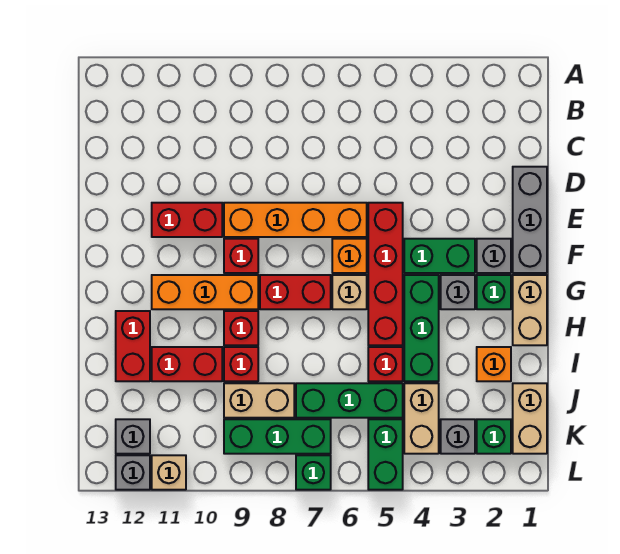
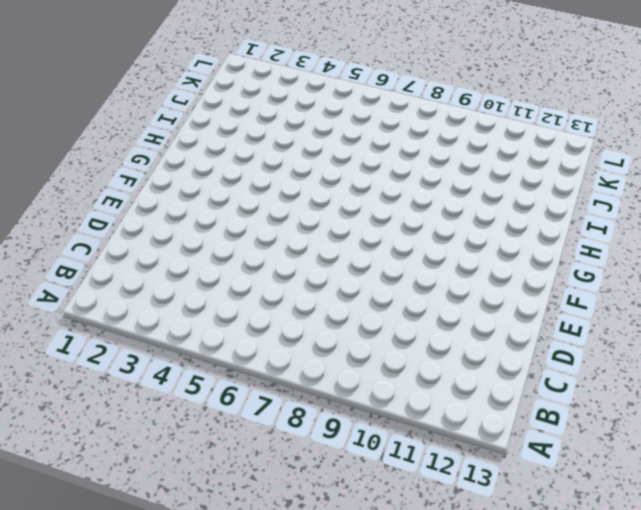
none -> grey brick D1:F1 level 1
none -> red brick E5:H5 level 1
none -> orange brick E6:E9 level 1
none -> red brick E10:E11 level 1

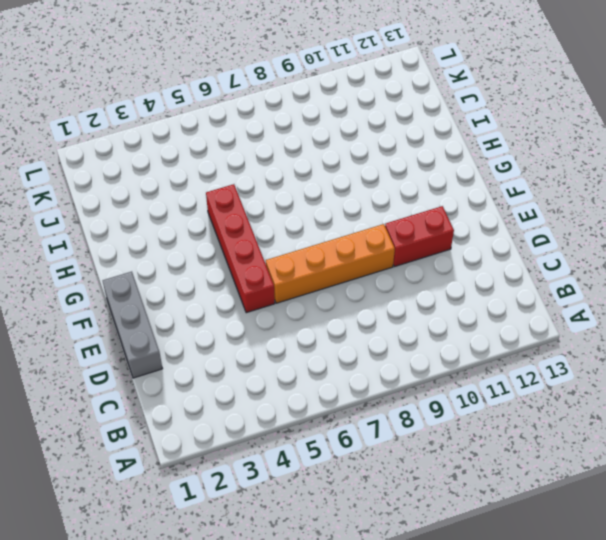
none -> grey brick F2 level 1
none -> green brick F3:F4 level 1
none -> orange brick F6 level 1
none -> red brick F9 level 1

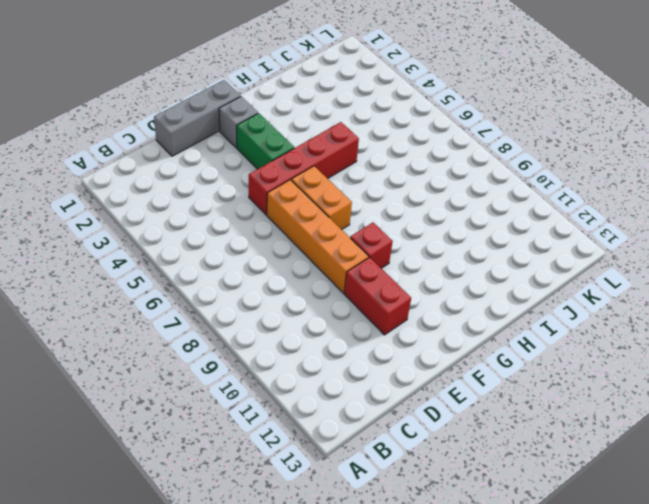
orange brick F6:F7 level 1 -> orange brick F6 level 1
none -> tan brick G1:H1 level 1
none -> green brick G2 level 1
none -> grey brick G3 level 1
none -> green brick G4:I4 level 1

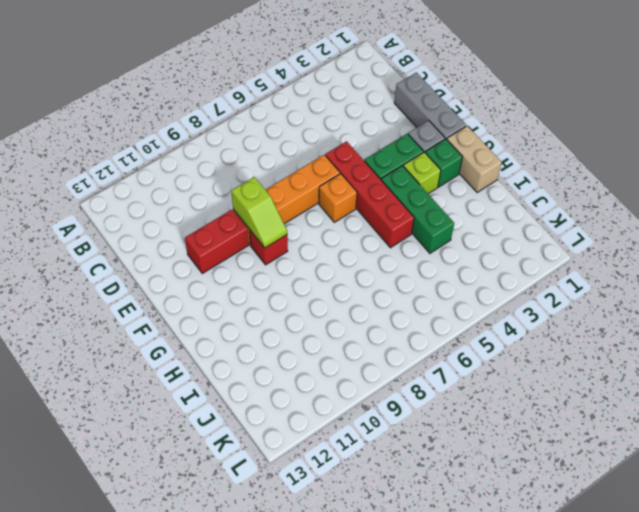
lime slope E9:F9 level 2 top E -> none
lime brick G3 level 1 -> grey brick G3 level 1
none -> tan brick G6 level 1
none -> red brick G7:G8 level 1
none -> orange brick G9:G11 level 1
none -> red brick H9 level 1

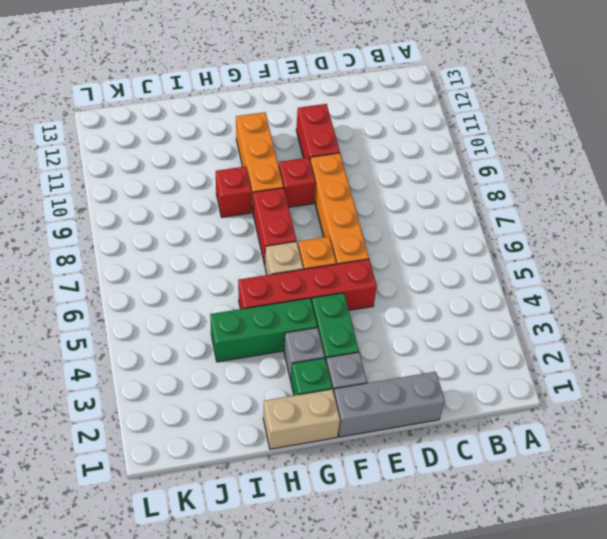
none -> red brick H12:I12 level 1
none -> orange brick I2 level 1
none -> red brick I5 level 1
none -> red brick I9 level 1

